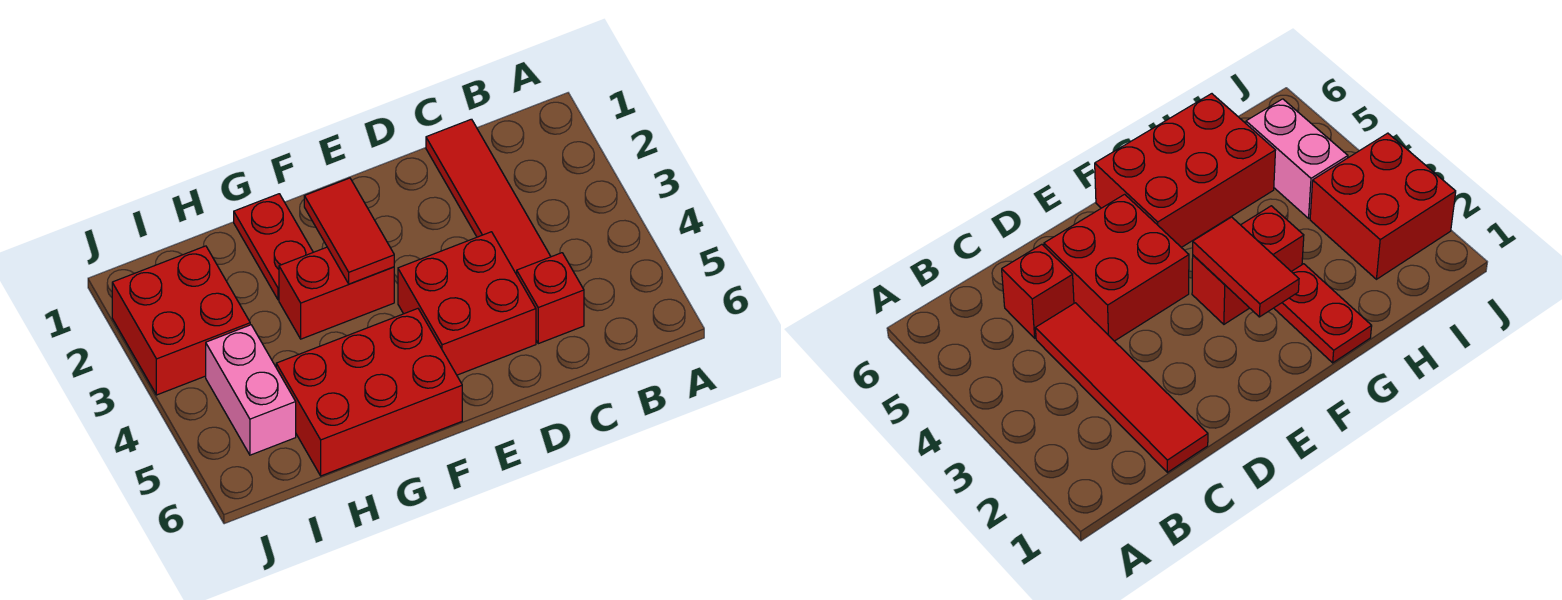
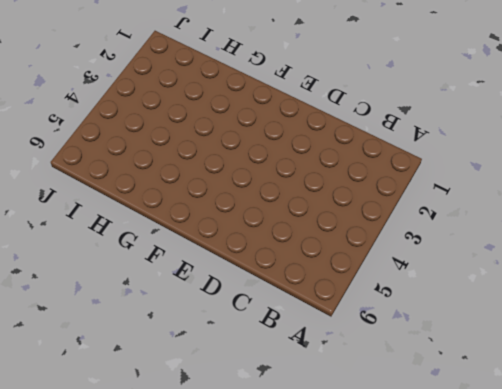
none -> red tile C1:C4 level 1
none -> red brick C5 level 1

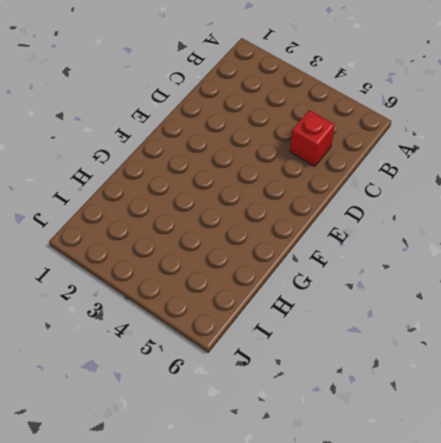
none -> red tile C1:C4 level 1
none -> red brick D4:E5 level 1

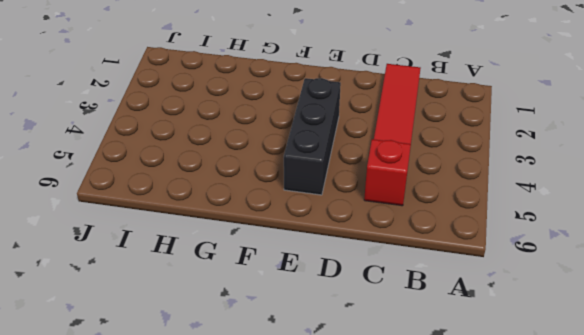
black brick E3:E5 level 1 -> red brick D4:E5 level 1
none -> red brick F3:G3 level 1
none -> red brick F5:H6 level 1

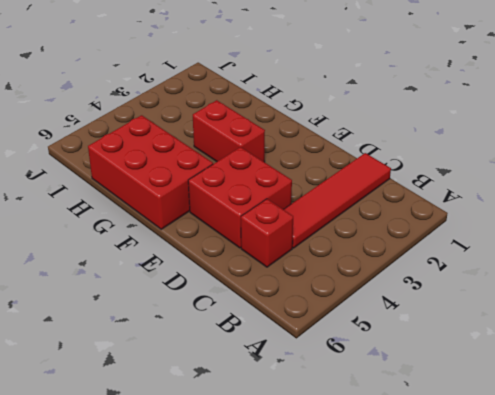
none -> red plate G1:G2 level 1
none -> red brick I2:J3 level 1

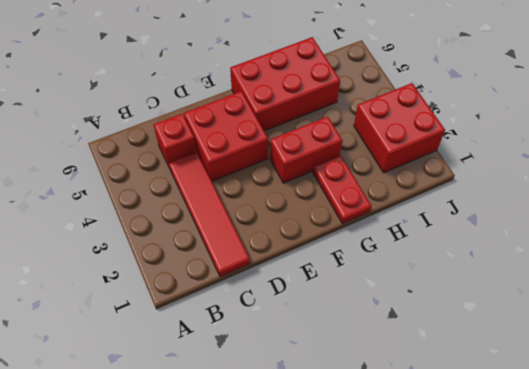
none -> pink brick I4:I5 level 1
none -> red tile F2:F3 level 2

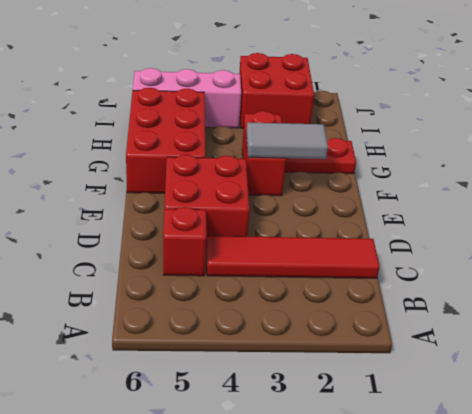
grey tile F2:F3 level 2 -> red tile F2:F3 level 2
pink brick I4:I6 level 1 -> pink brick I4:I5 level 1

